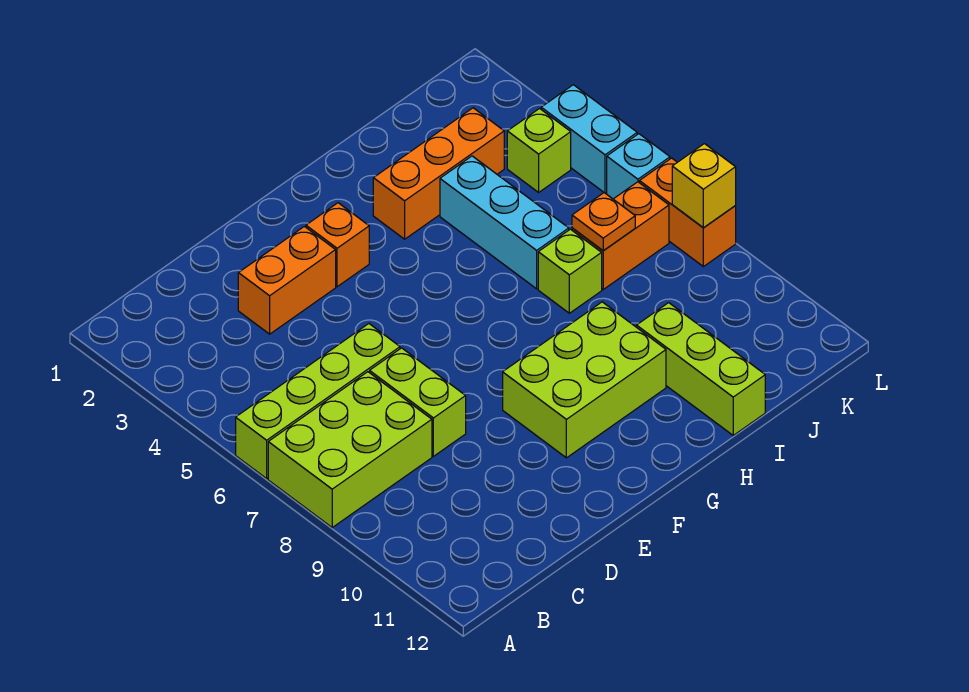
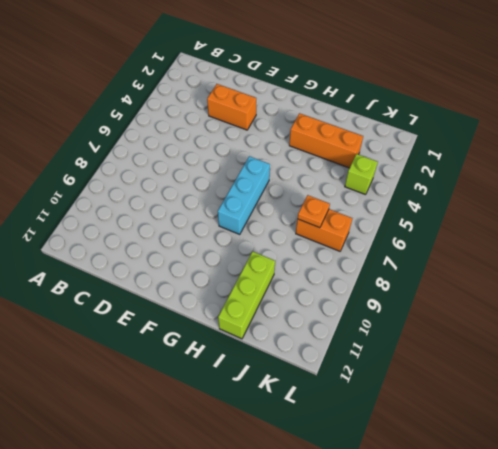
cyan brick G6:G8 level 1 -> cyan brick I4:I6 level 1
none -> lime brick A6:D6 level 1
none -> lime brick A7:C8 level 1
none -> lime brick D7:D8 level 1

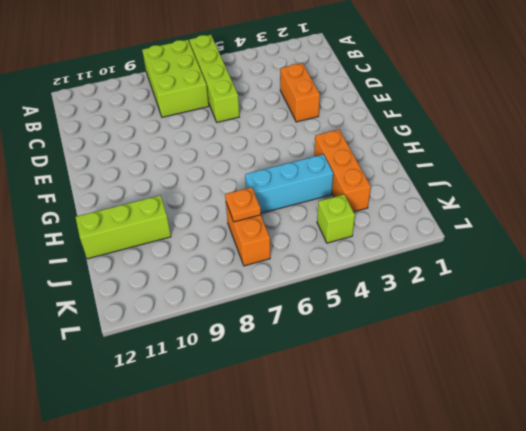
none -> lime brick D7:D8 level 1
none -> orange brick F3 level 1
none -> lime brick F9:H10 level 1

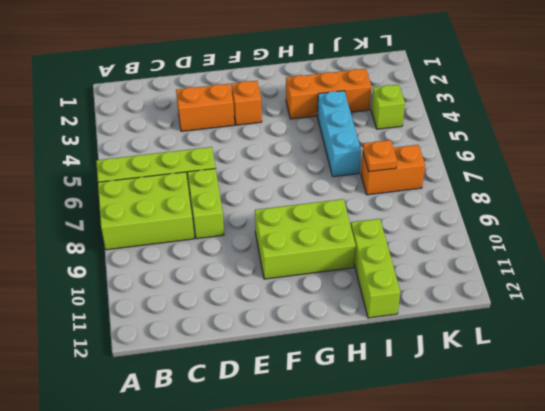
none -> lime brick I7 level 1
none -> cyan brick L4:L5 level 1
none -> cyan brick L6 level 1

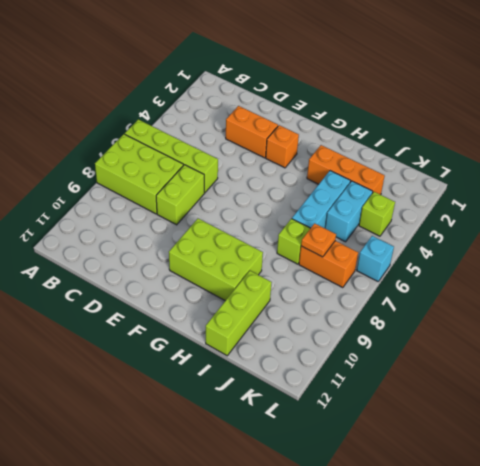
cyan brick J4:J5 level 1 -> cyan brick L4:L5 level 1
none -> orange brick L7:L8 level 1
none -> yellow brick L8 level 2

